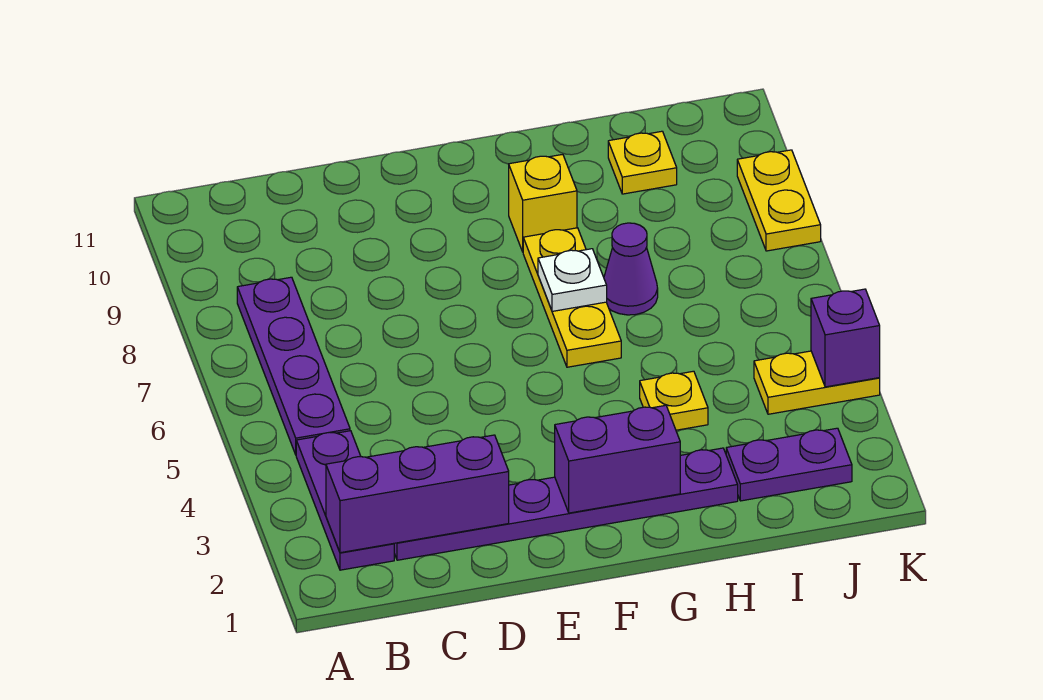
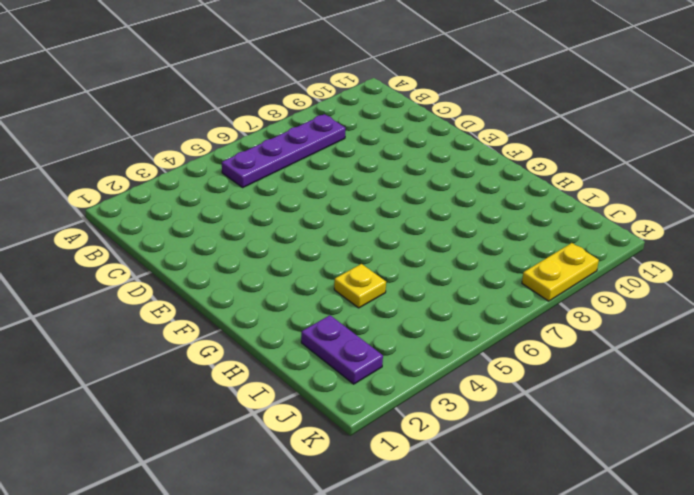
none -> purple plate B2:B4 level 1
none -> purple plate C2:H2 level 1
none -> yellow plate G6:G8 level 1

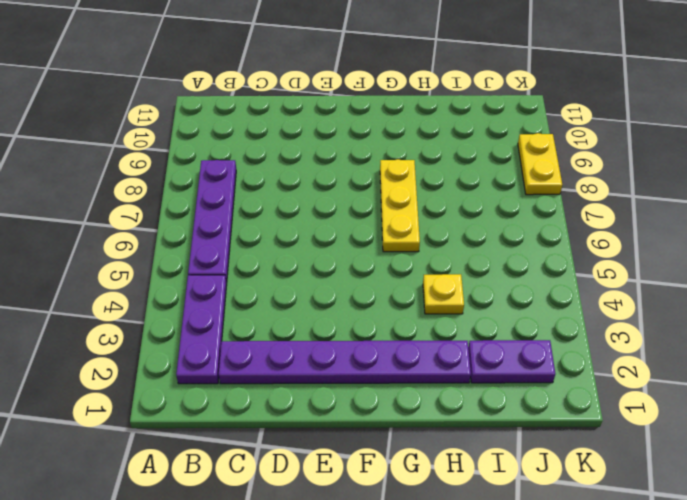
none -> yellow brick G9 level 1
none -> purple cone H7 level 1
none -> yellow plate I10 level 1

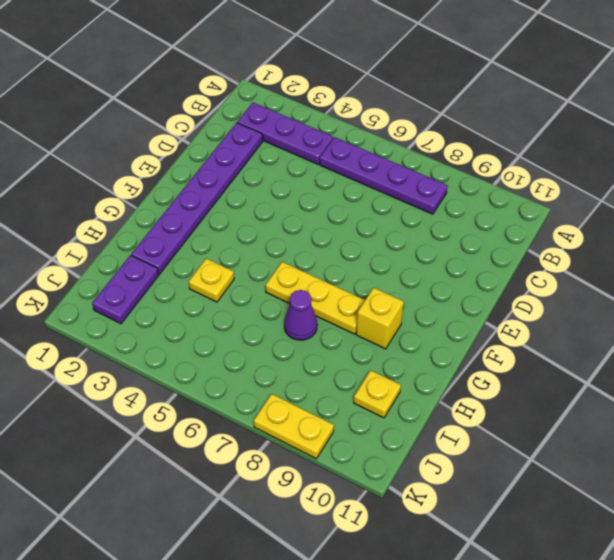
none -> yellow plate J4:K4 level 1
none -> purple brick B2:D2 level 2
none -> purple brick F2:G2 level 2

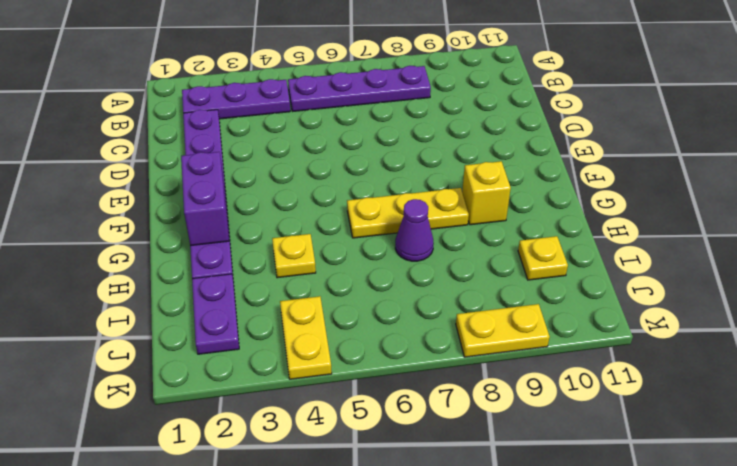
none -> purple brick B2:D2 level 2
none -> white plate G7 level 2
none -> purple brick K4 level 2

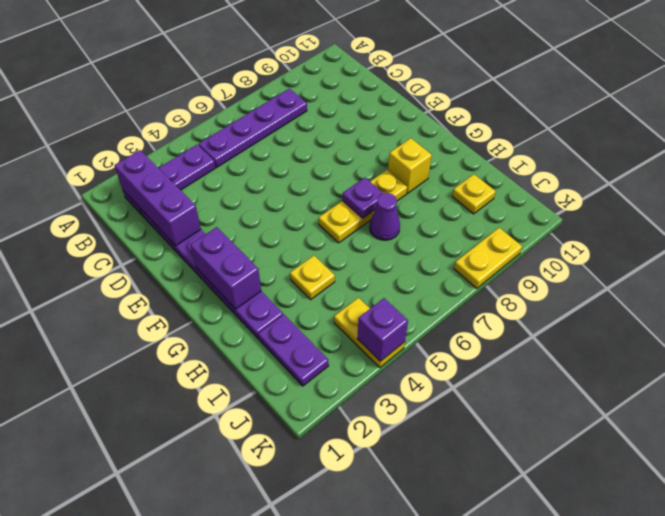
purple plate G7 level 2 -> white plate G7 level 2

